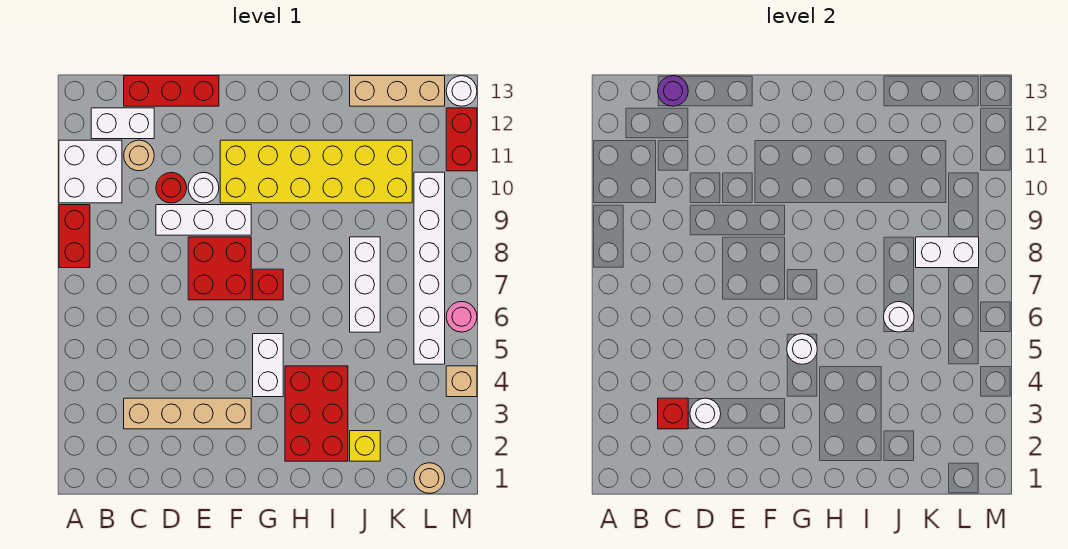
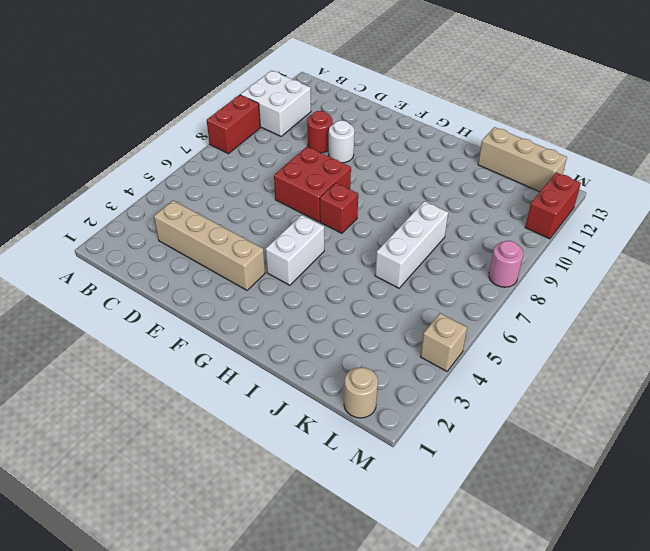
pink round brick M8 level 1 -> pink round brick M6 level 1
none -> white brick B12:C12 level 1
none -> tan round brick C11 level 1
none -> red brick C13:E13 level 1

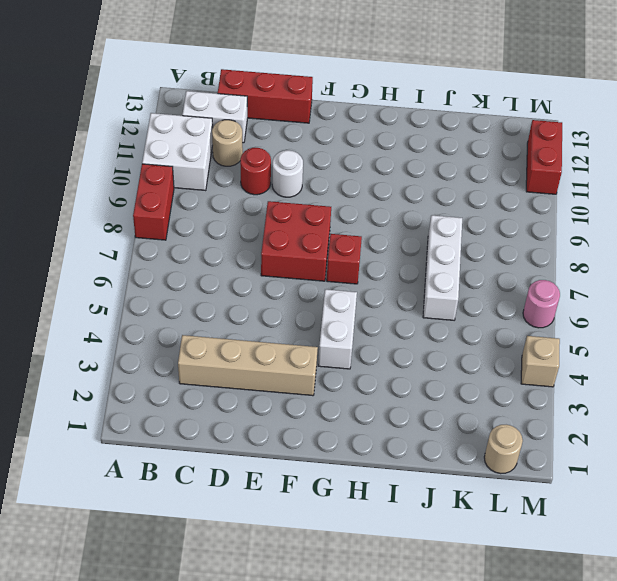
none -> white brick D9:F9 level 1
none -> yellow brick F10:K11 level 1
none -> red brick H2:I4 level 1

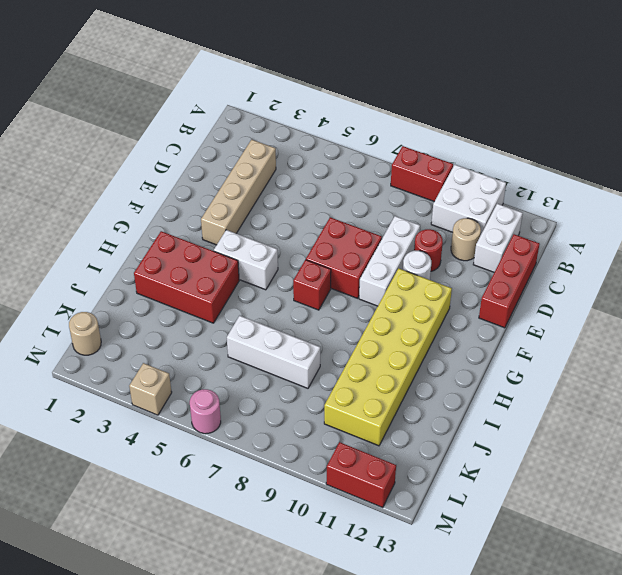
none -> yellow brick J2 level 1
none -> tan brick J13:L13 level 1
none -> white brick L5:L10 level 1

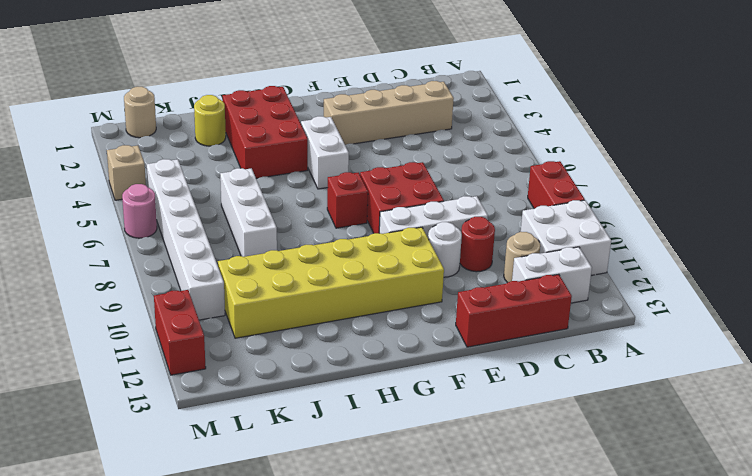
yellow round brick J2 level 1 -> yellow brick J2 level 1
none -> tan brick J13:L13 level 1
none -> white round brick M13 level 1
none -> red brick C3 level 2

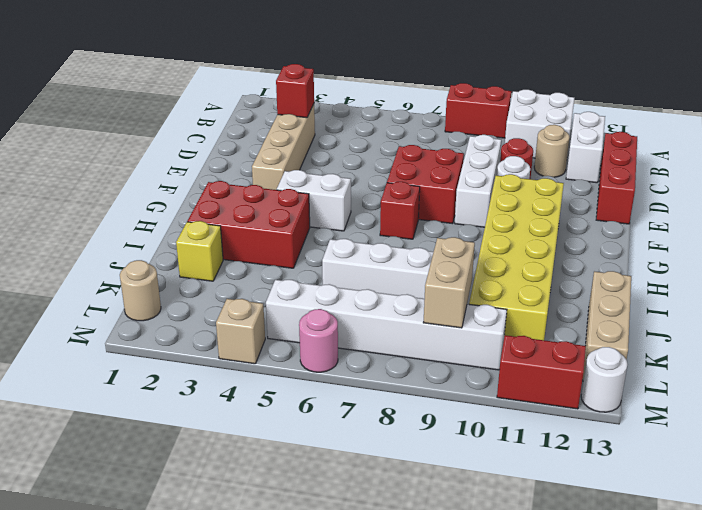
tan brick K9:L9 level 2 -> none
none -> purple round brick C13 level 2
none -> white round brick D3 level 2
none -> white round brick G5 level 2

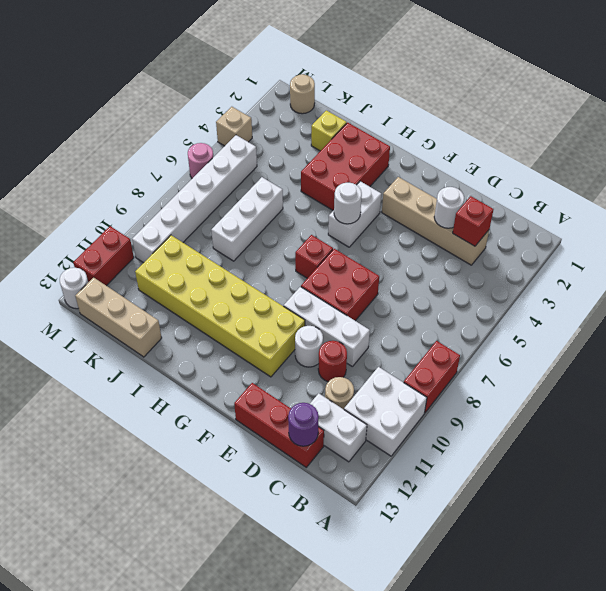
none -> white round brick J6 level 2
none -> white brick K8:L8 level 2

